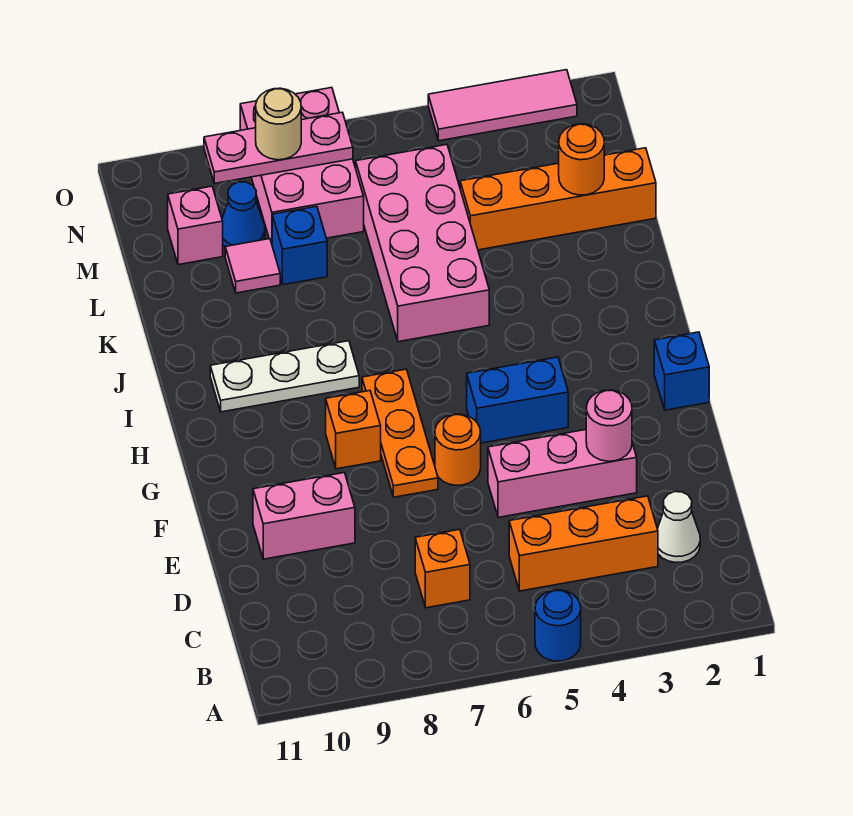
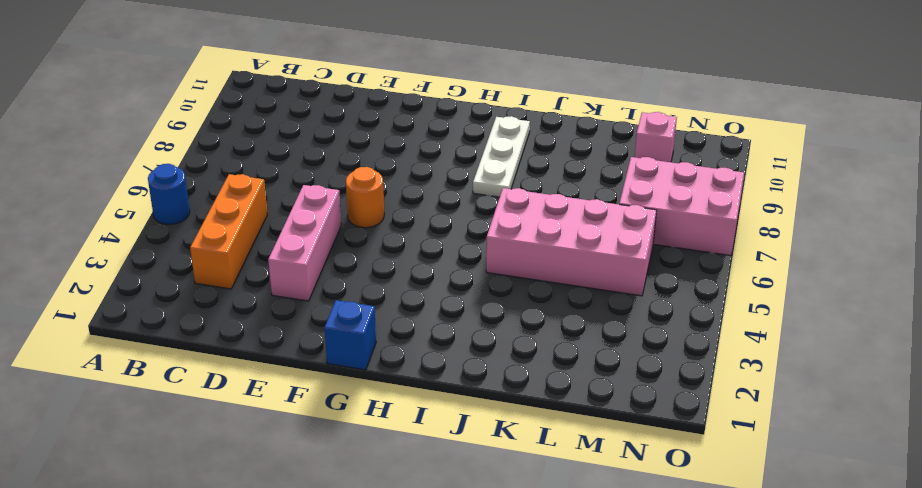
none -> white cone C2 level 1
none -> orange brick C7 level 1
none -> pink brick E9:E10 level 1

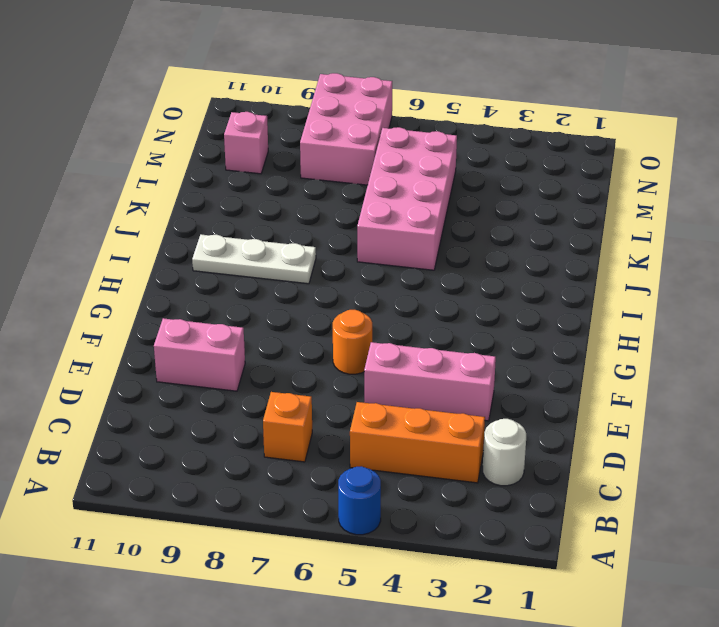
white round brick C2 level 1 -> white cone C2 level 1
none -> orange plate F7:H7 level 1
none -> blue brick G1 level 1
none -> blue brick G4:G5 level 1

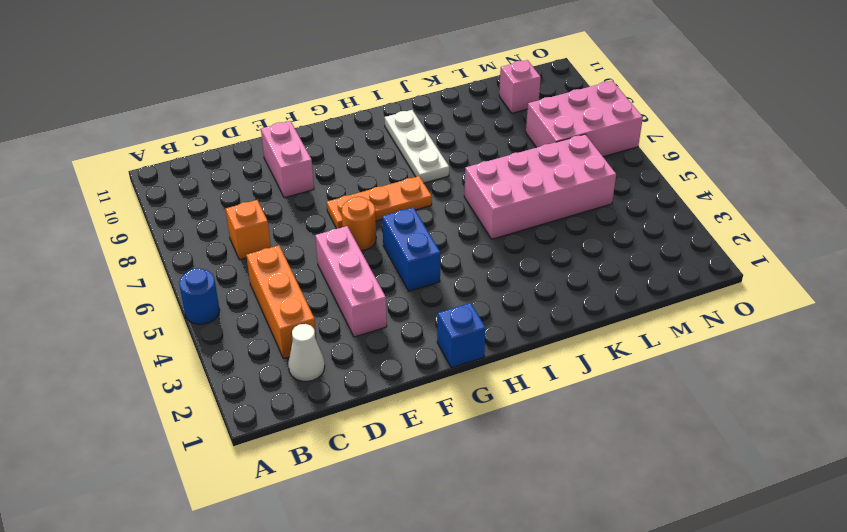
none -> orange brick G8 level 1
none -> orange brick L1:L4 level 1
none -> blue brick L8 level 1

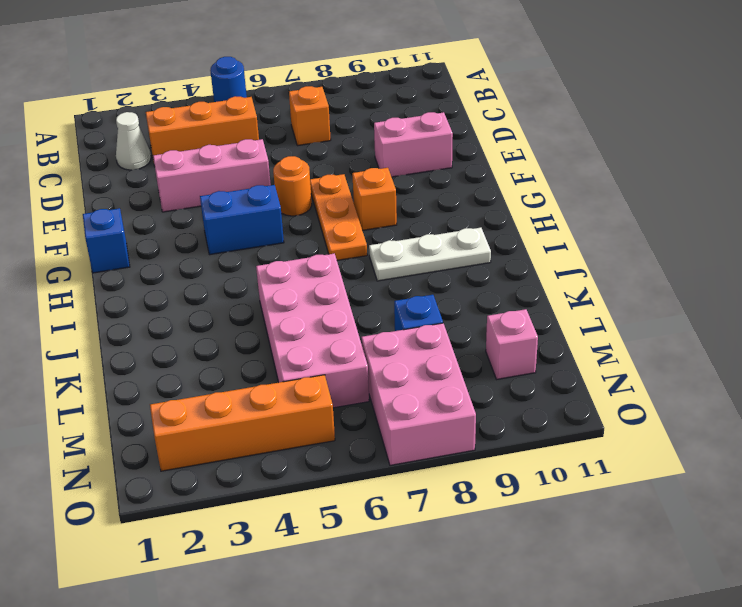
orange brick N2:N5 level 1 -> orange brick L1:L4 level 1
none -> pink tile L9 level 1
none -> blue cone M9 level 1
none -> pink tile O2:O4 level 1

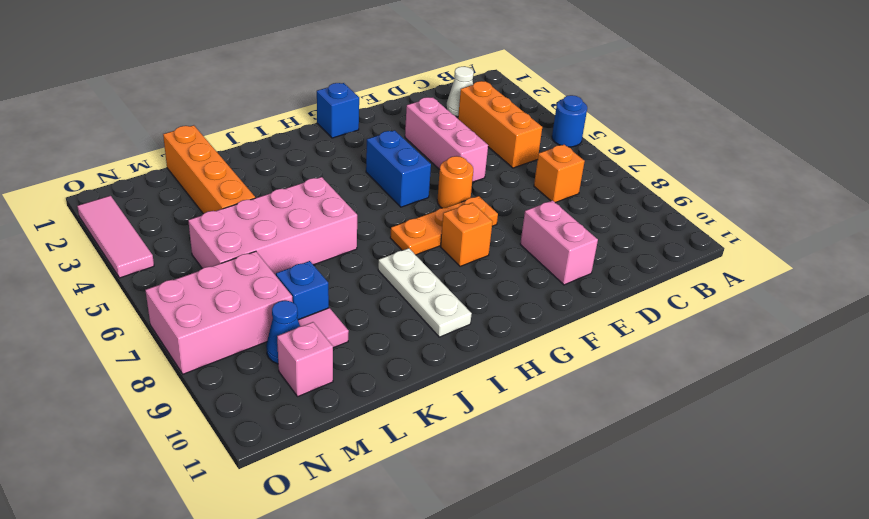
none -> pink round brick E3 level 2
none -> orange round brick L2 level 2
none -> pink plate N7:N9 level 2

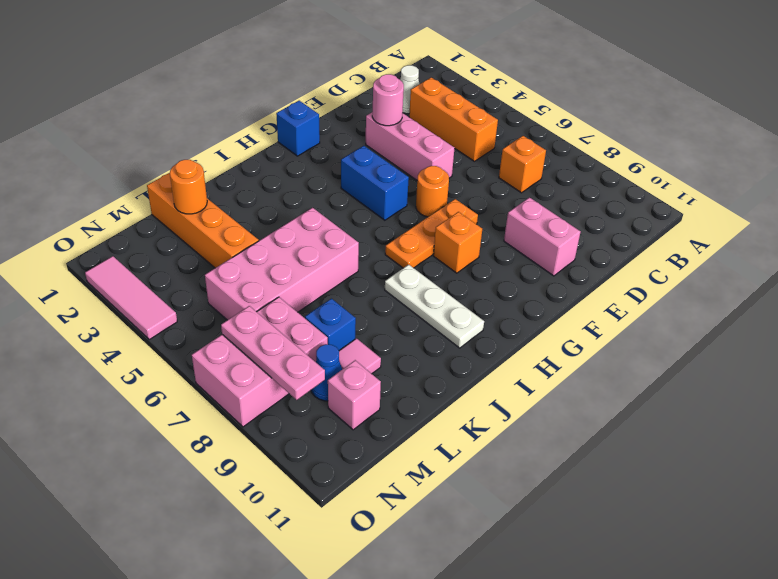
none -> blue round brick A5 level 1
none -> tan round brick N8 level 3

